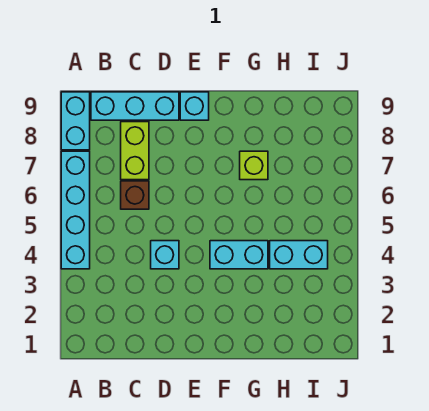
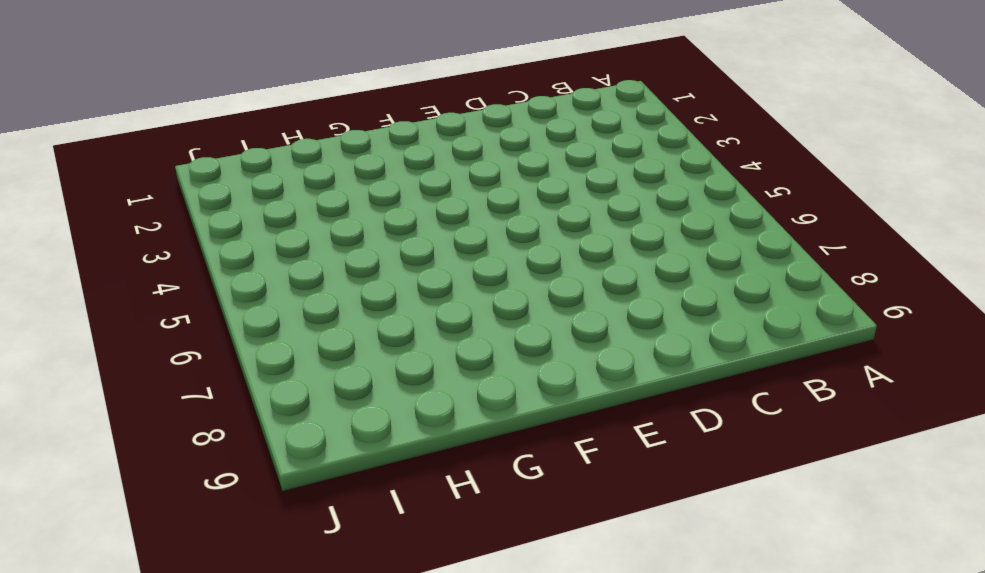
none -> cyan brick A4:A7 level 1
none -> cyan brick A8:A9 level 1

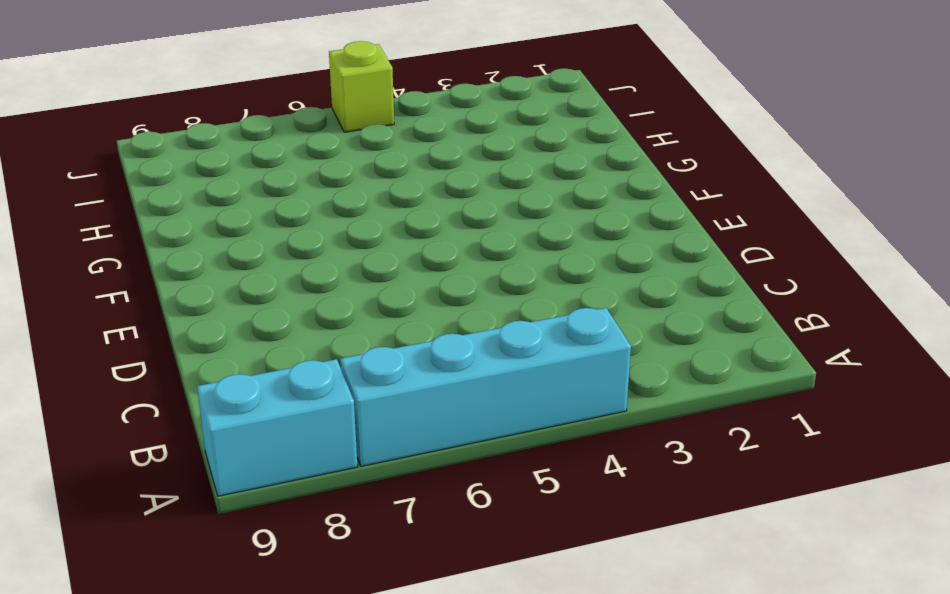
lime brick J5 level 1 -> lime brick G7 level 1
none -> cyan brick B9:D9 level 1
none -> brown brick C6 level 1

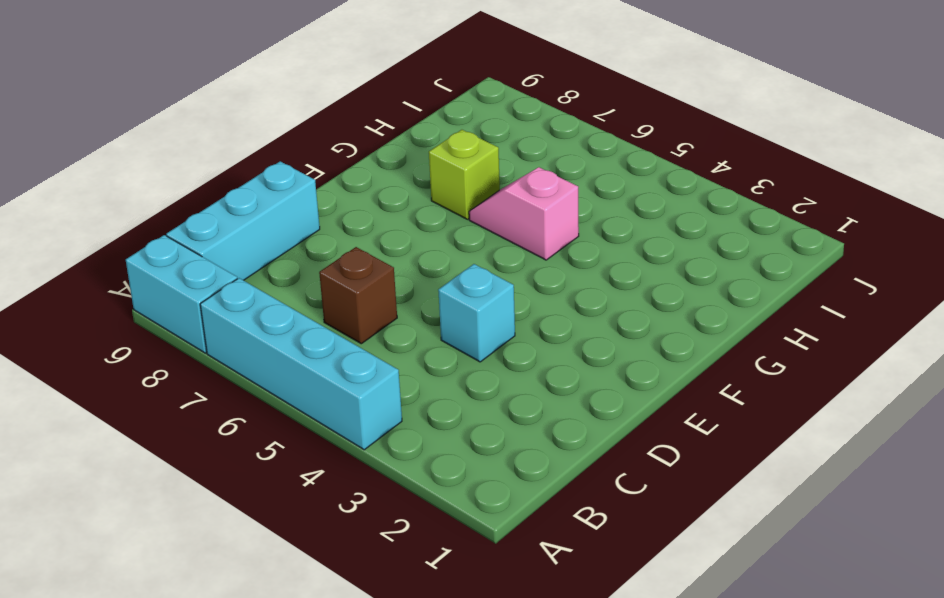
pink slope G5:G6 level 1 top 5 -> none
none -> lime brick C7:C8 level 1
none -> cyan brick E9 level 1

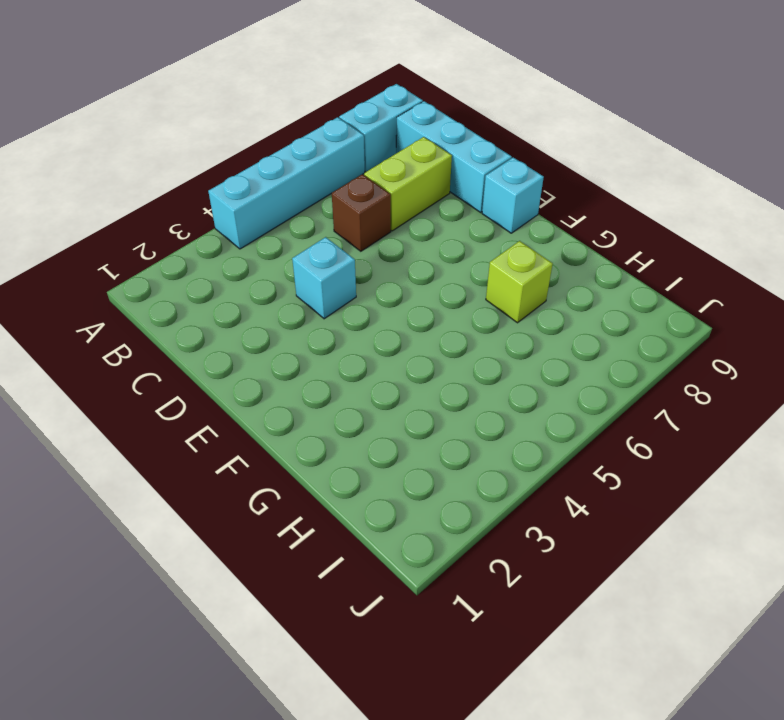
none -> cyan brick F4:G4 level 1
none -> cyan brick H4:I4 level 1

